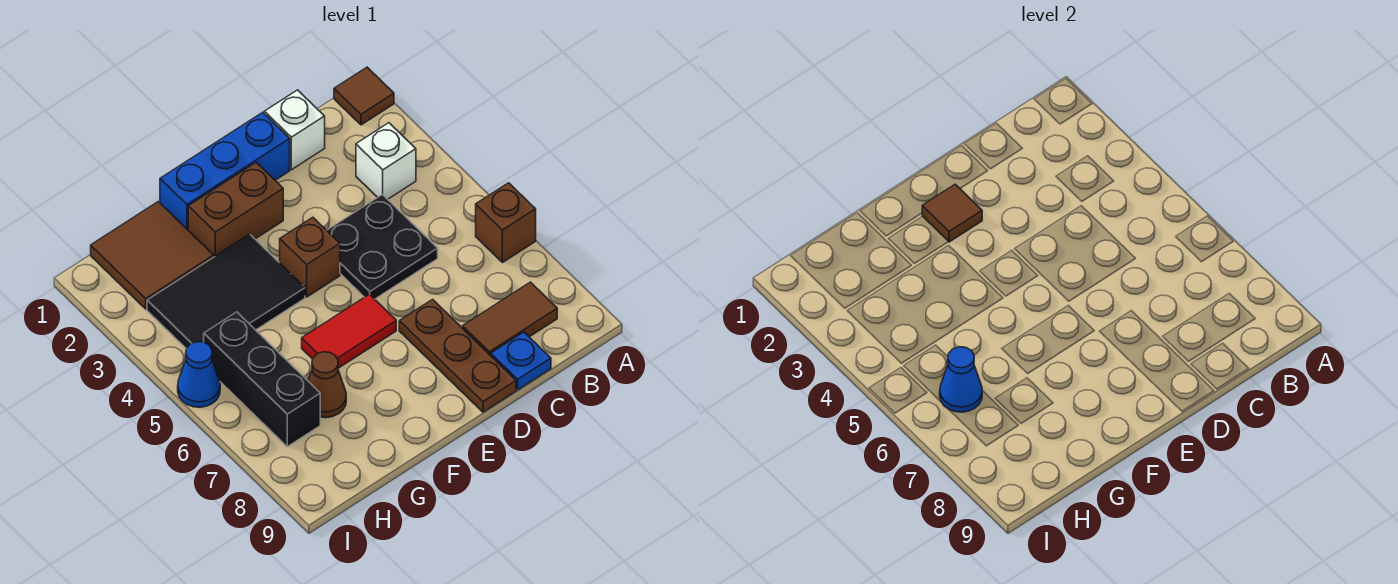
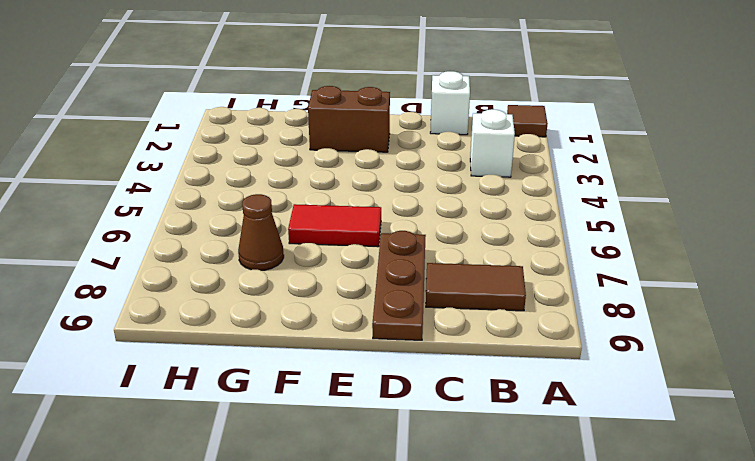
none -> brown brick A6 level 1
none -> black plate C4:D5 level 1
none -> blue plate C9 level 1

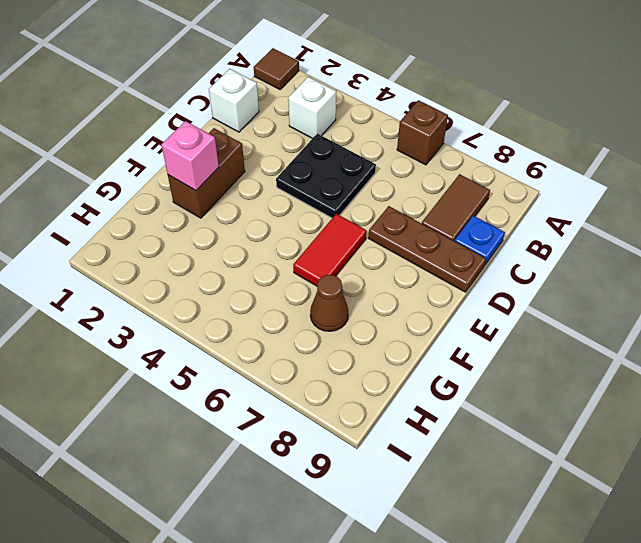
pink brick F2 level 2 -> none
none -> blue brick D1:F1 level 1
none -> brown brick E4 level 1
none -> black tile F3:H4 level 1

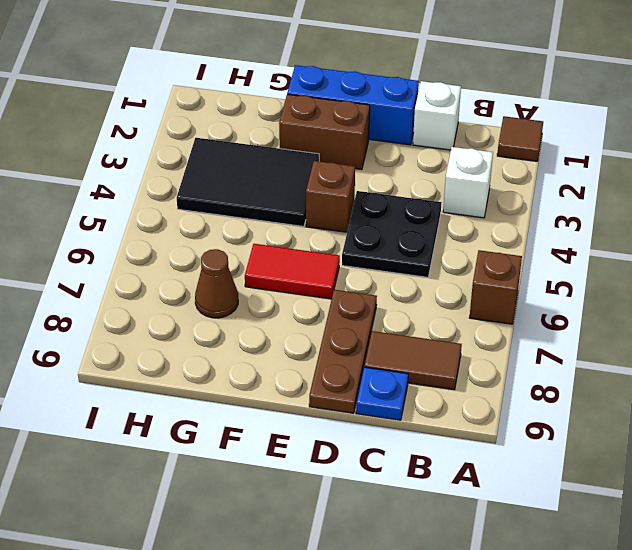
none -> brown tile G1:H2 level 1
none -> black brick H5:H7 level 1
none -> blue cone I5 level 1

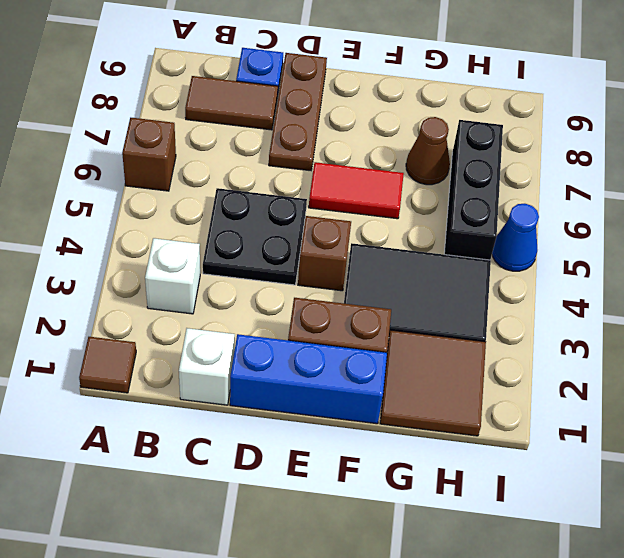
none -> brown tile E2 level 2
none -> blue cone H6 level 2

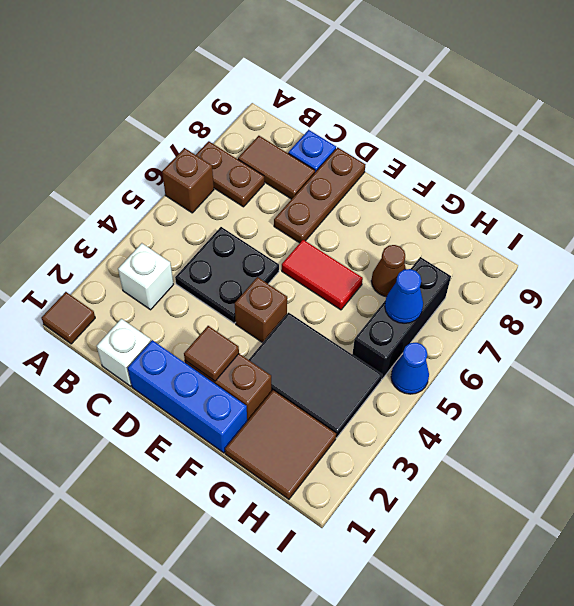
brown plate A7:B7 level 1 -> none

